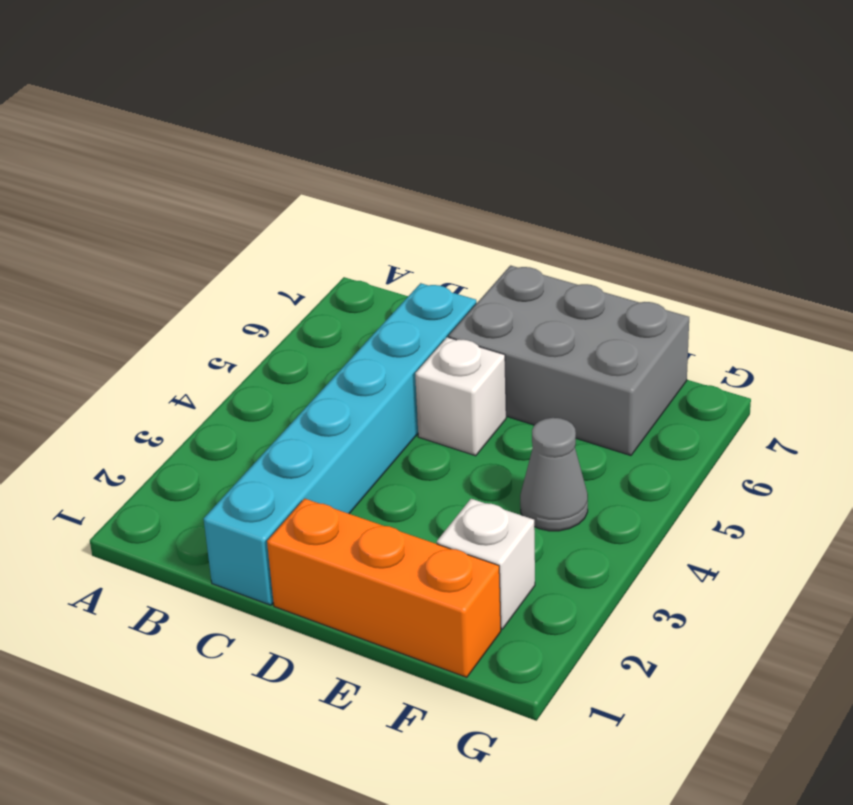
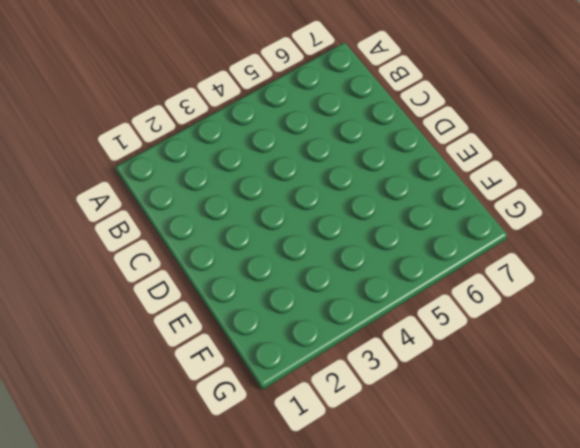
none -> cyan brick C1:C6 level 1
none -> orange brick D1:F1 level 1

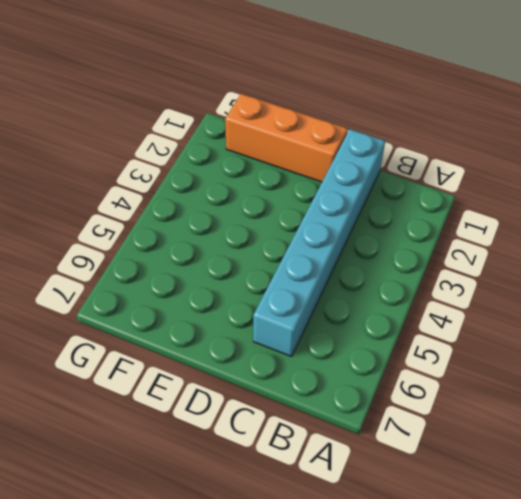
none -> white brick D5 level 1
none -> grey brick D6:F7 level 1

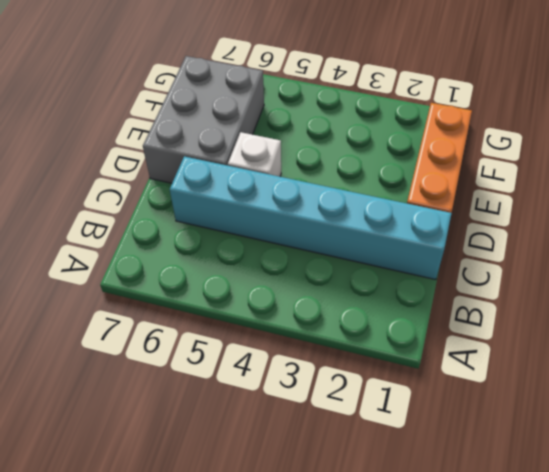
none -> white brick F2 level 1
none -> grey cone F4 level 1

